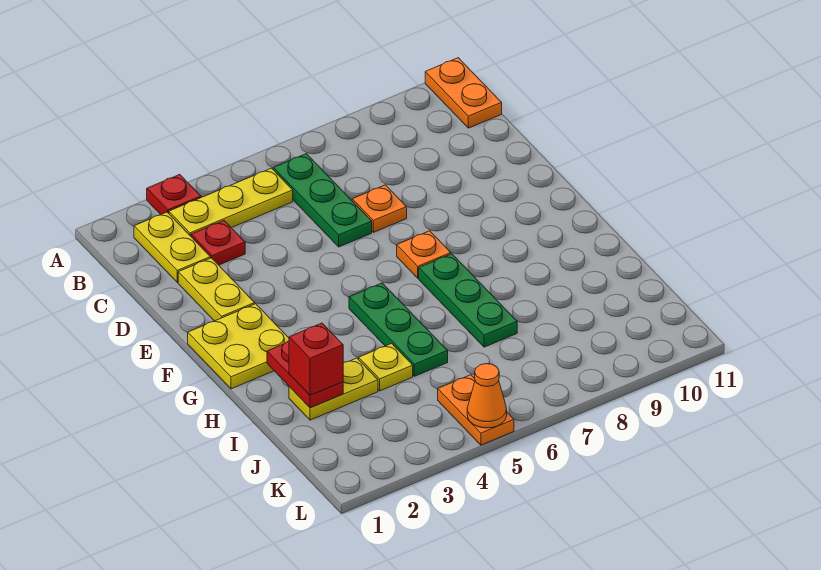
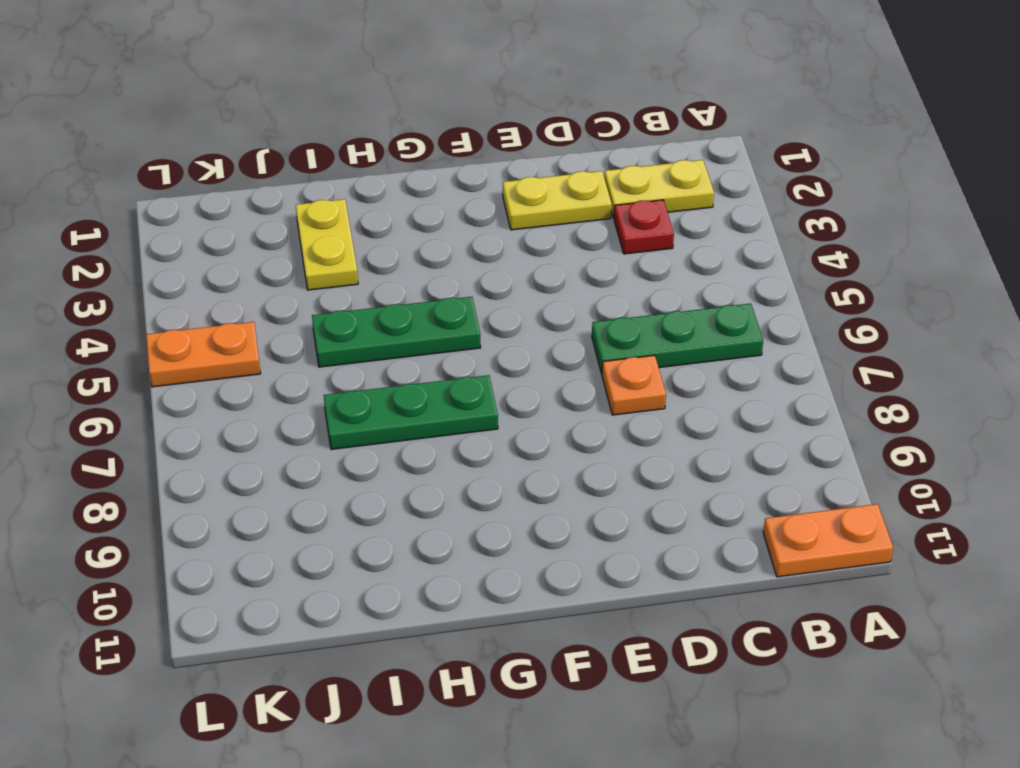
none -> red plate A3 level 1
none -> yellow plate B3:B5 level 1
none -> yellow plate F1:G2 level 1

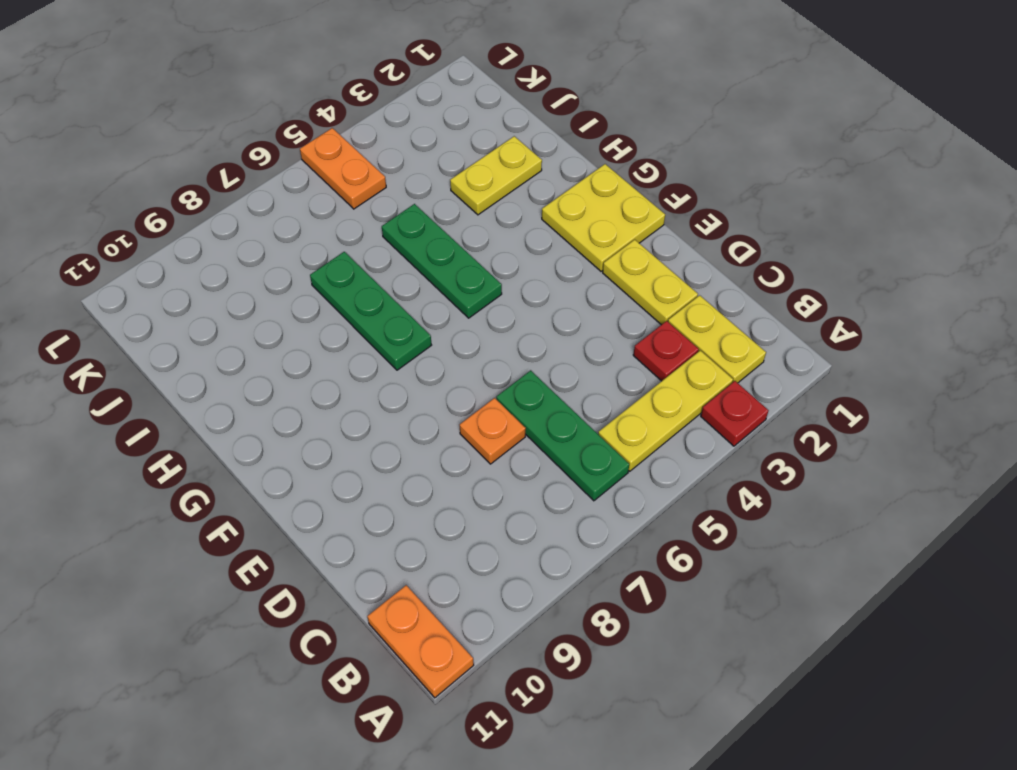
none -> orange plate F7 level 1
none -> yellow plate I4 level 1
none -> red plate H2:I2 level 2

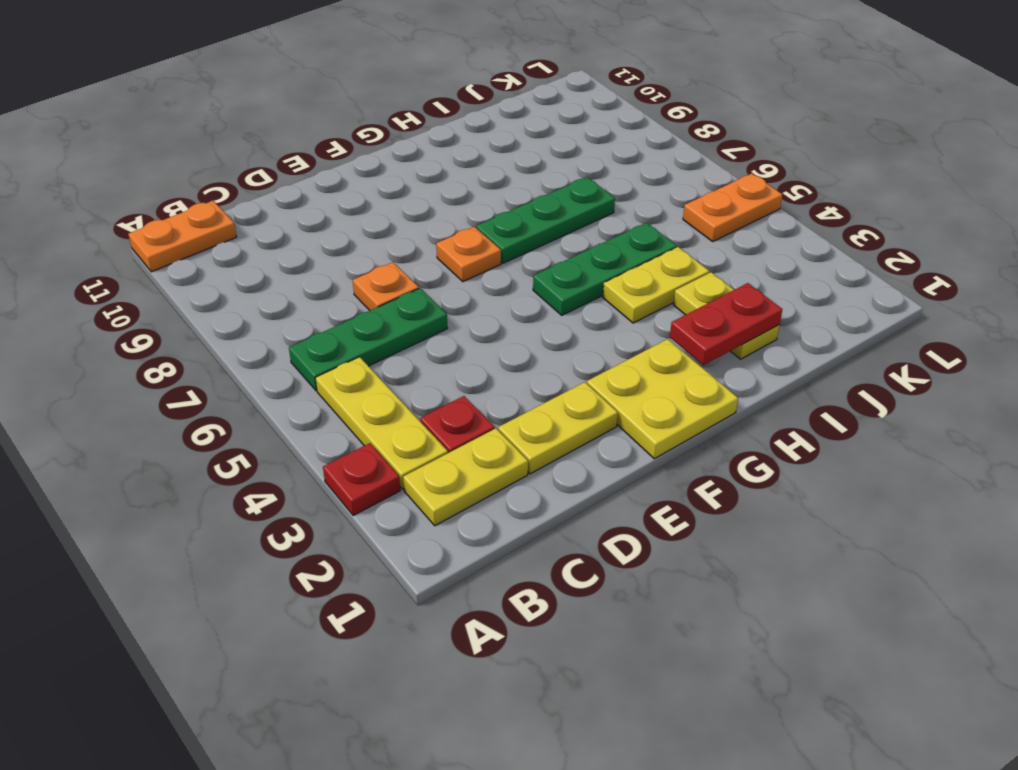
yellow plate H4:I4 level 1 -> yellow plate I4 level 1
none -> orange cone L5 level 2
none -> red brick I2 level 3

